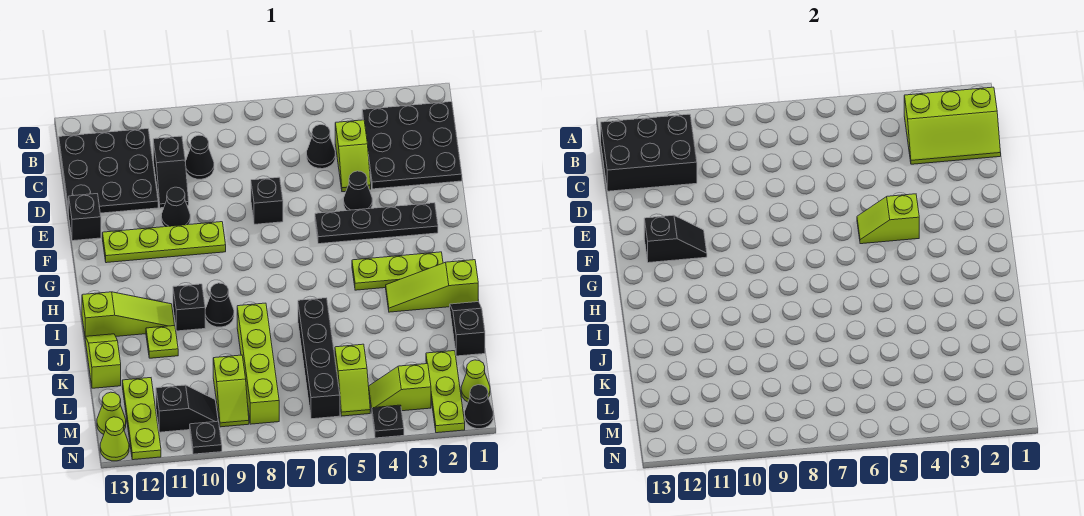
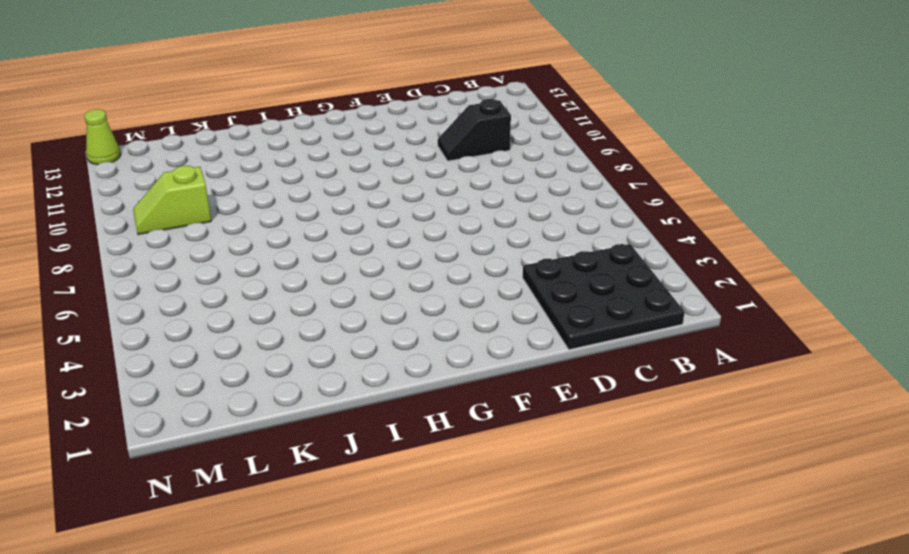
none -> black plate B11:D13 level 1
none -> lime slope C4:D4 level 1 top C
none -> black cone C5 level 1
none -> black cone C9 level 1

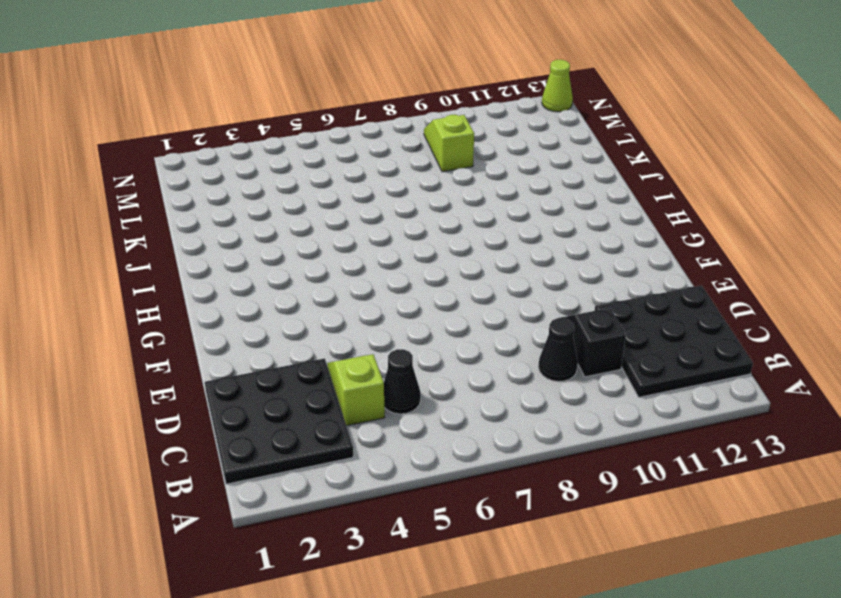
none -> black cone E4 level 1
none -> black brick E7 level 1
none -> black cone E10 level 1
none -> black brick E13 level 1

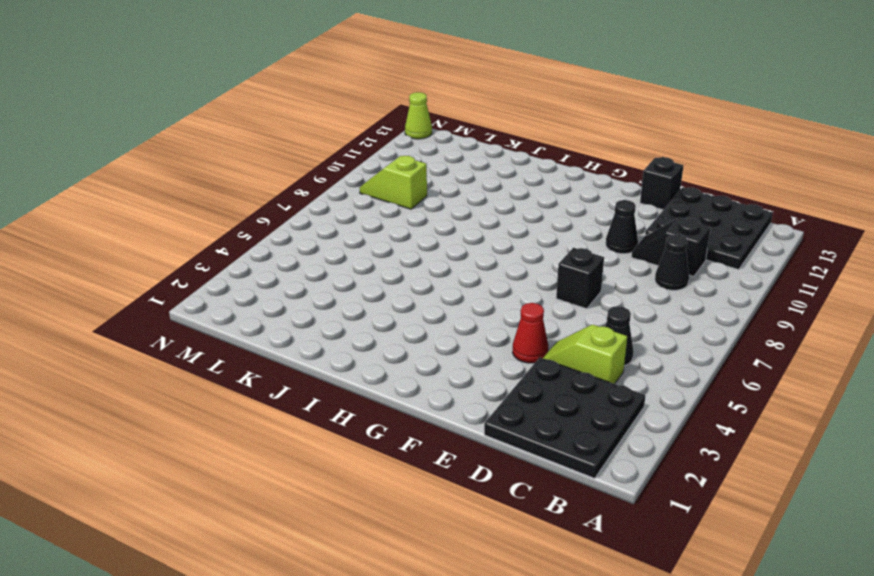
red cone E4 level 1 -> black cone E4 level 1
none -> black plate F2:F5 level 1
none -> lime plate F9:F12 level 1
none -> lime plate H2:H4 level 1
none -> lime slope I1:I3 level 1 top 1

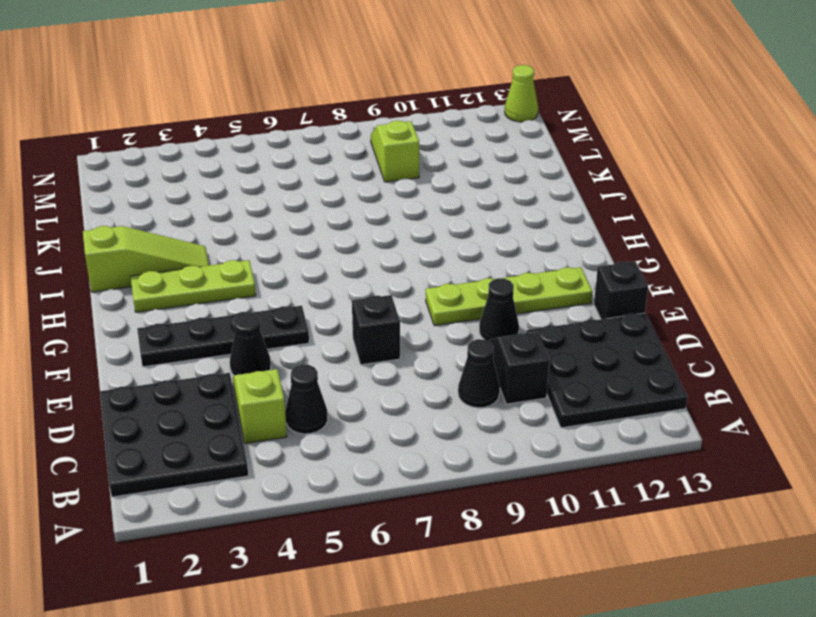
none -> black cone I9 level 1
none -> black brick I10 level 1
none -> lime slope I11:I13 level 1 top 13
none -> black slope J1:K1 level 1 top K

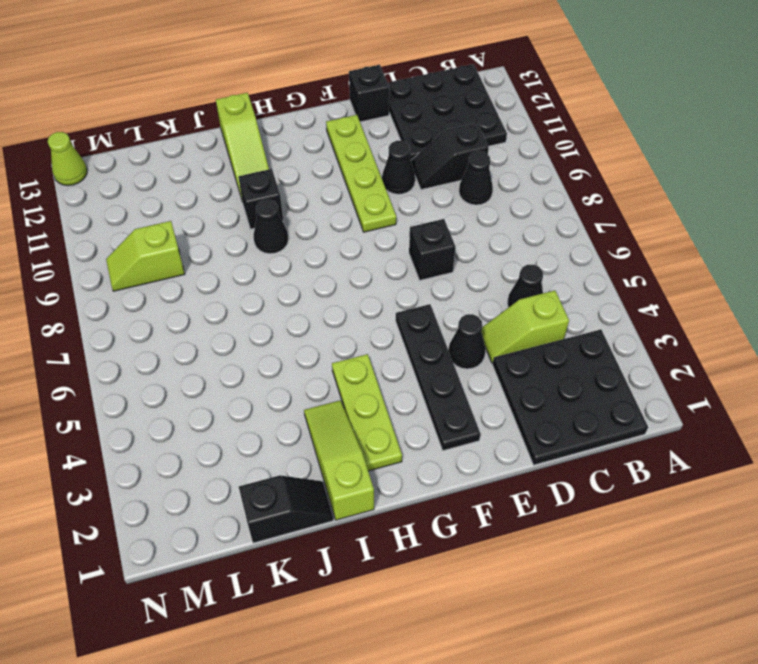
none -> black brick J6:M6 level 1
none -> lime brick J8:M8 level 1
none -> lime plate J11 level 1
none -> lime slope J13:K13 level 1 top K

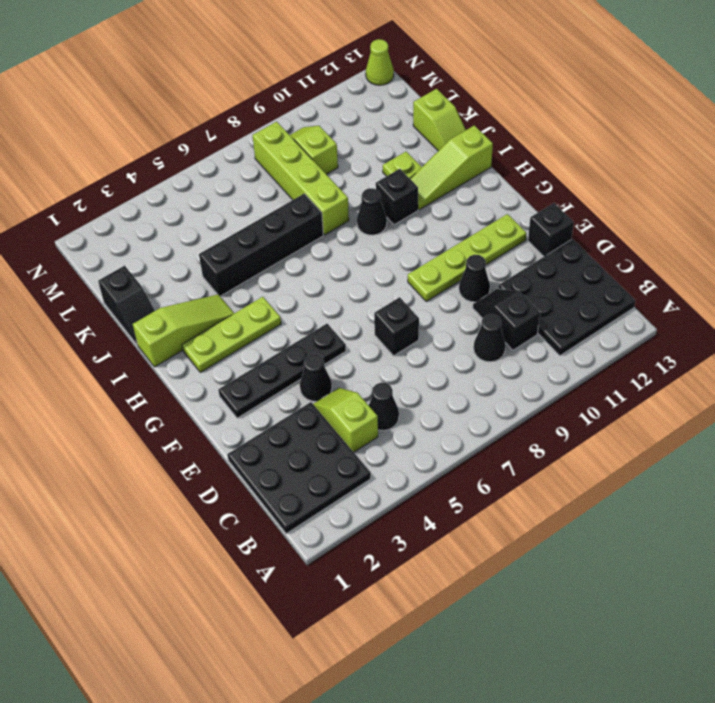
black brick J4:J7 level 1 -> black brick J6:M6 level 1
none -> lime plate L2:N2 level 1
none -> lime slope L5:M5 level 1 top L
none -> lime plate L12:N12 level 1
none -> lime cone M1 level 1

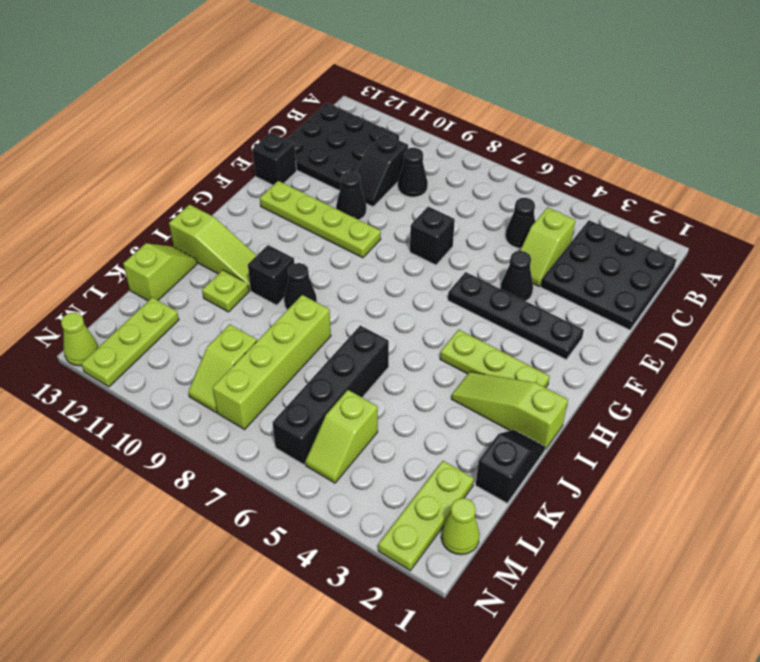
none -> lime slope M3:M4 level 1 top 3
none -> black slope M10:M11 level 1 top 11
none -> lime cone M13 level 1
none -> black cone N1 level 1

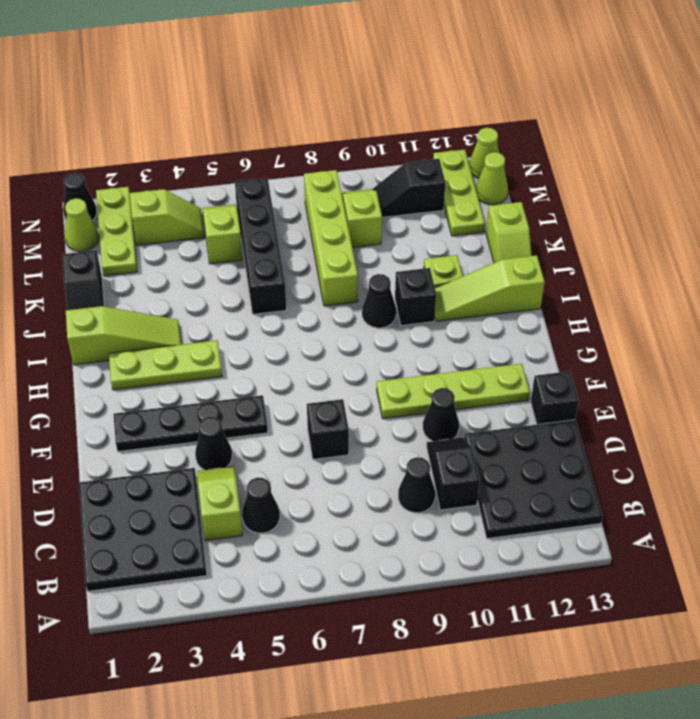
none -> black plate N4 level 1
none -> black plate N10 level 1
none -> lime slope B1:C3 level 2 top B
none -> black brick B11:C13 level 2

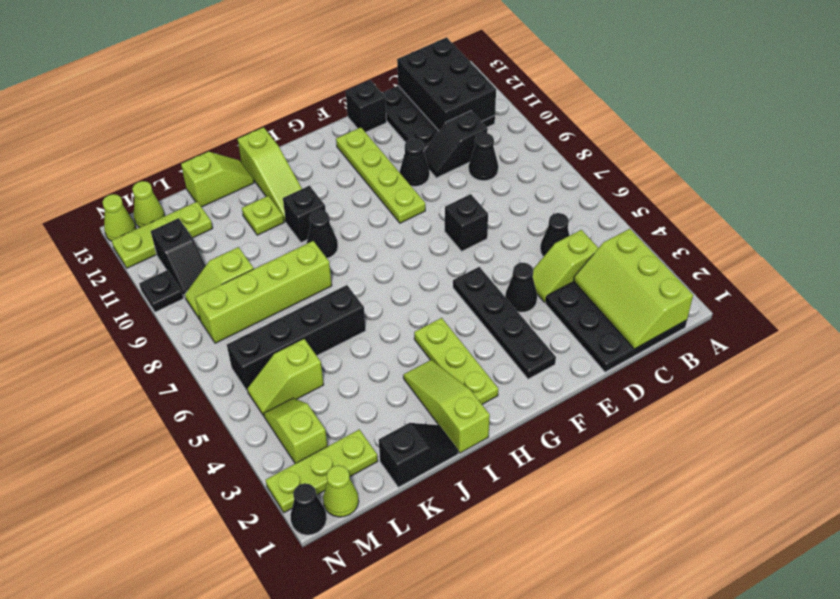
none -> black plate N4 level 1
none -> lime slope F4:F5 level 2 top 4
none -> black slope F11:F12 level 2 top 12

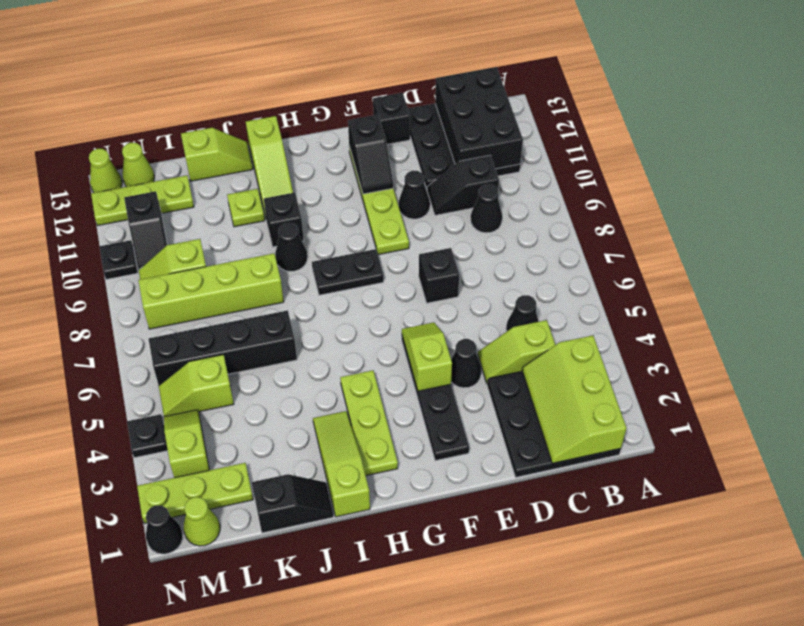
black plate G8:H8 level 1 -> none

